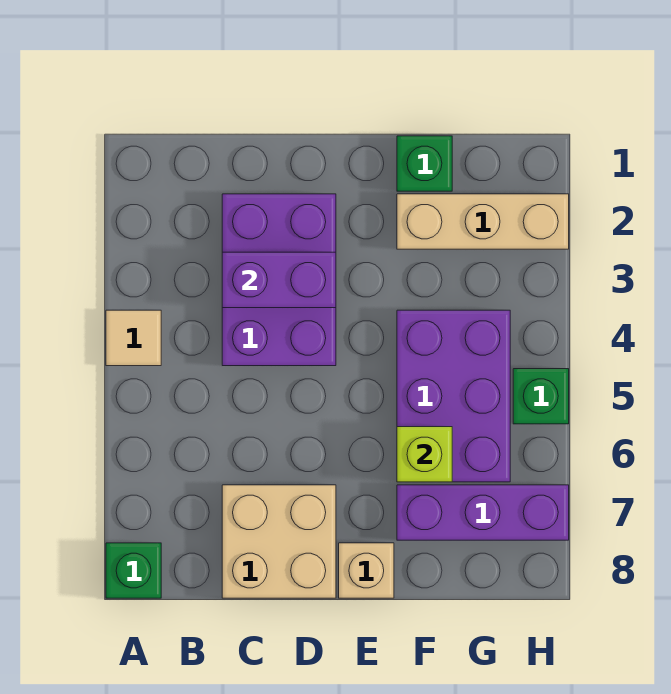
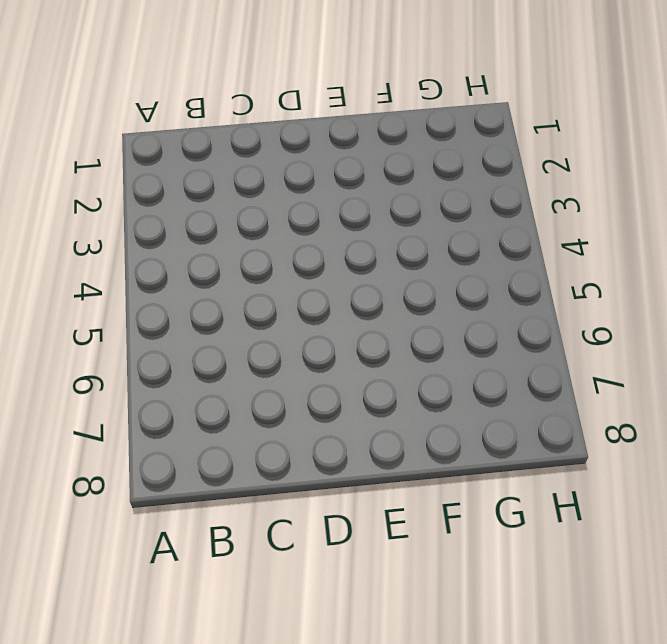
none -> tan tile A4 level 1
none -> green brick A8 level 1
none -> purple brick C2:D4 level 1

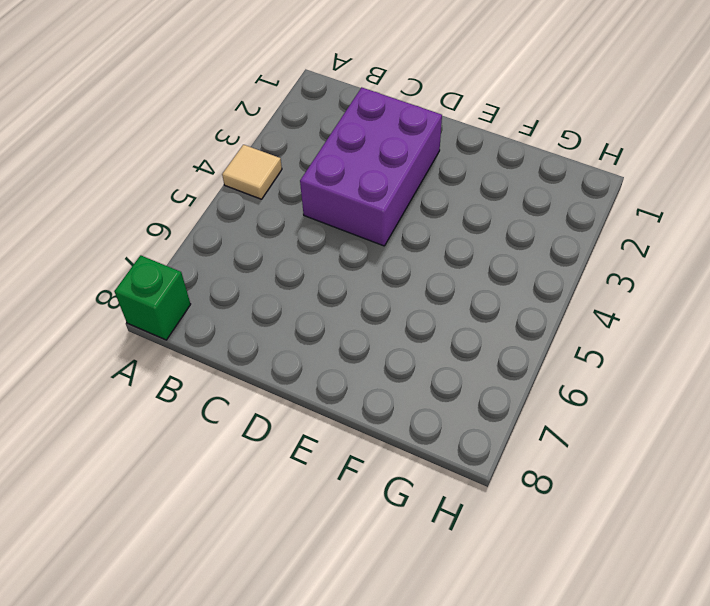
none -> tan brick C7:D8 level 1
none -> tan brick E8 level 1
none -> green brick F1 level 1

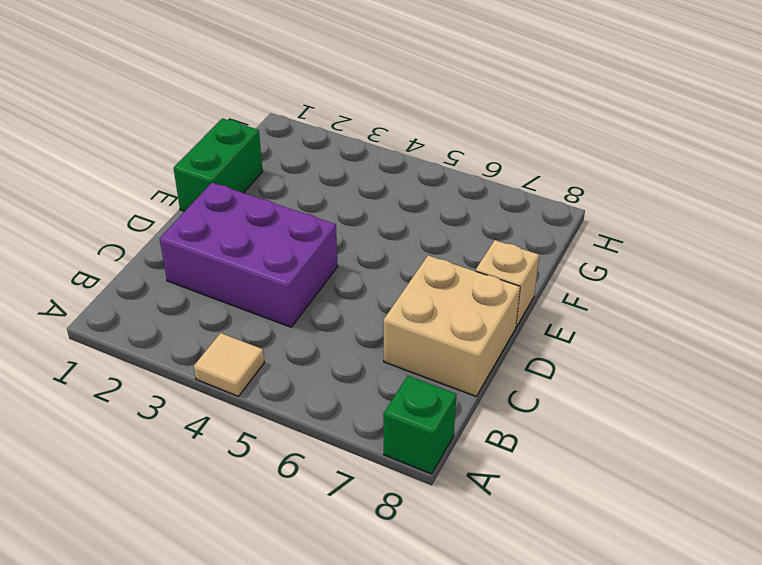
green brick E1:F1 level 1 -> green brick F1 level 1
none -> tan brick F2:H2 level 1
none -> purple brick F4:G6 level 1
none -> purple brick F7:H7 level 1

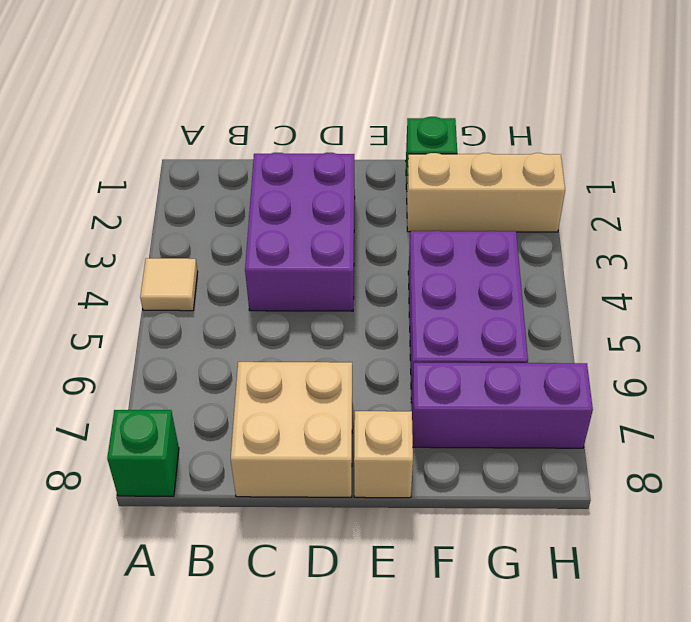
none -> green brick H5 level 1
none -> purple brick C3:D3 level 2
none -> lime brick F6 level 2

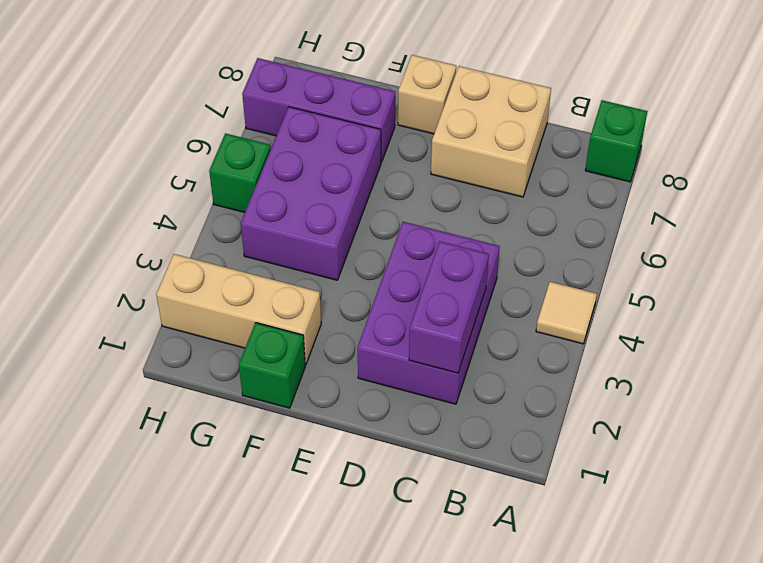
purple brick C2:C3 level 2 -> purple brick C3:D3 level 2
none -> lime brick F6 level 2

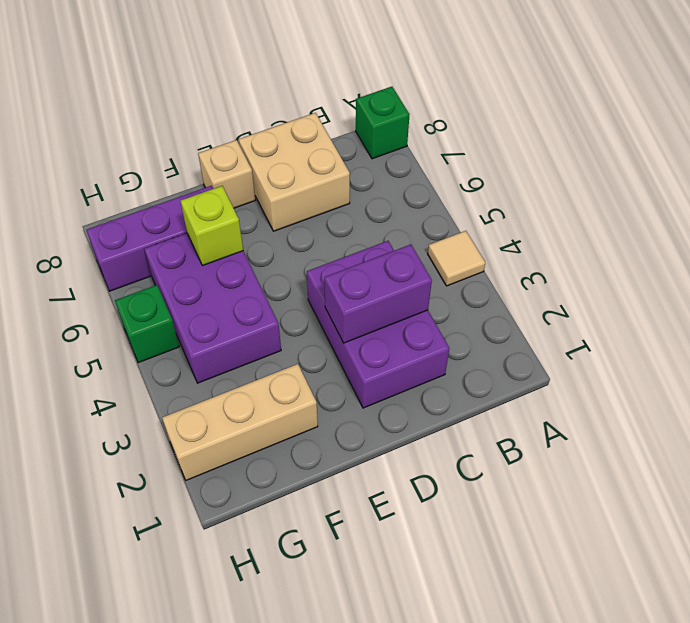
none -> green brick F1 level 1

